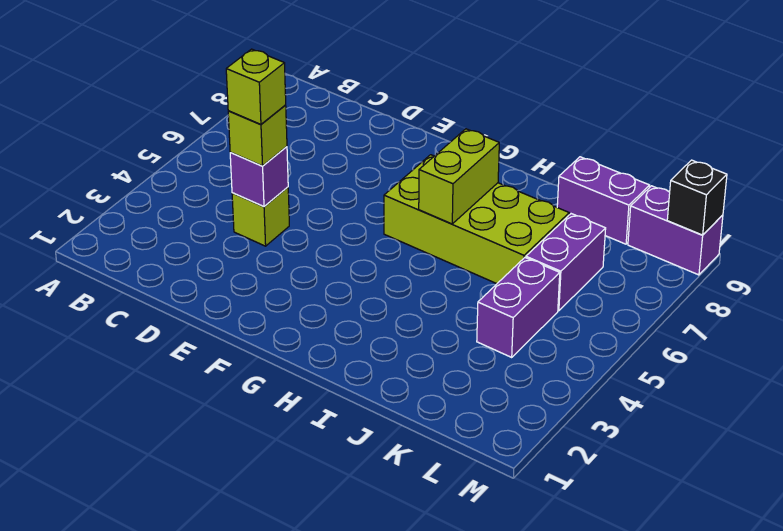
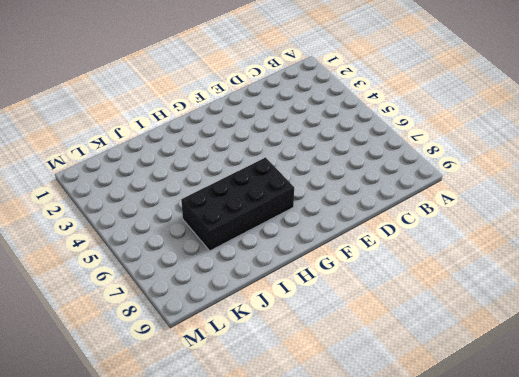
black brick G6:J7 level 1 -> lime brick G6:J7 level 1
none -> lime brick D4 level 1
none -> purple brick J9:K9 level 1

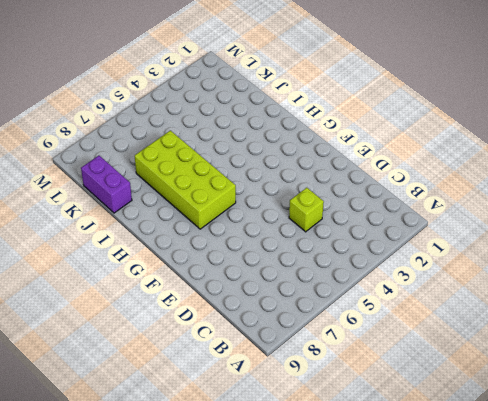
none -> purple brick K4:K5 level 1
none -> purple brick K6:K7 level 1

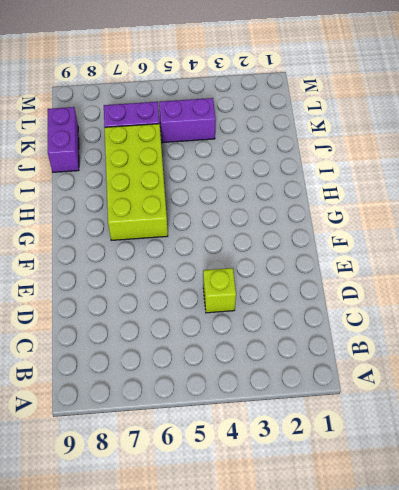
none -> purple brick L9:M9 level 1
none -> purple brick D4 level 2

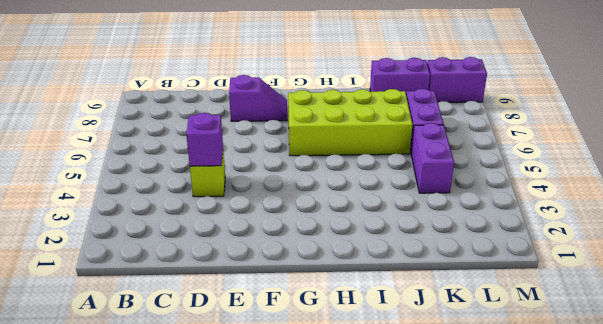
purple slope E8:F8 level 1 top E -> none
none -> lime brick H6:H7 level 2
none -> black brick M9 level 2

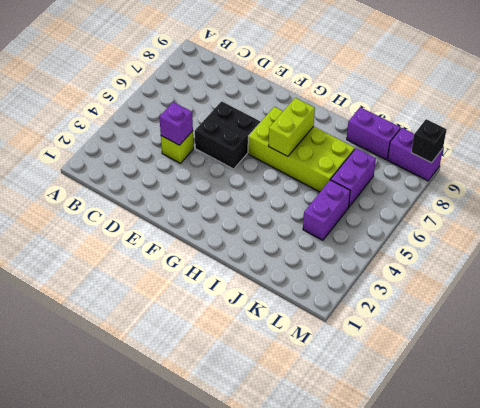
black brick E5:F6 level 1 -> none
none -> lime brick D4 level 3
none -> lime brick D4 level 4

